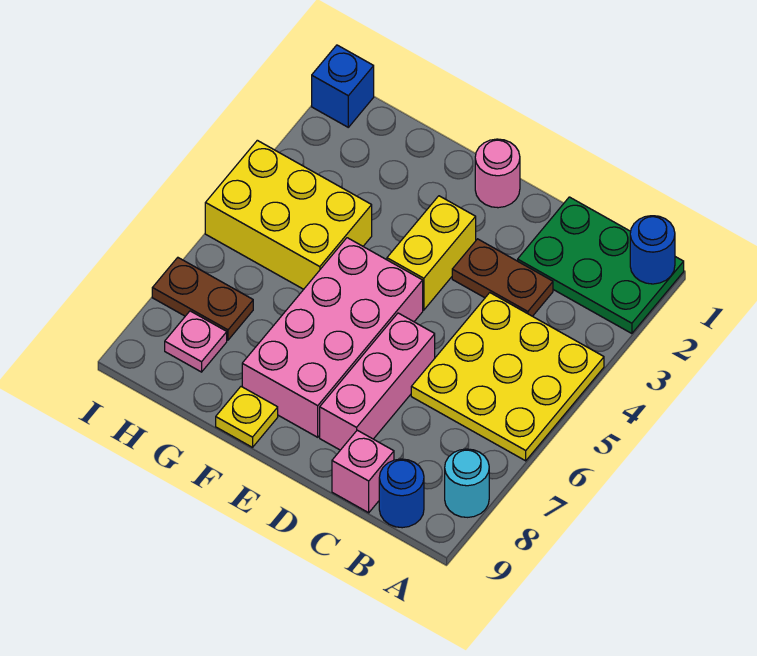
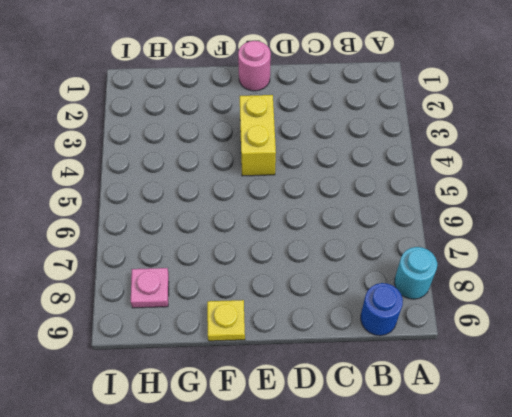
none -> green plate A1:C2 level 1
none -> yellow plate A4:C6 level 1
none -> brown plate C3:D3 level 1

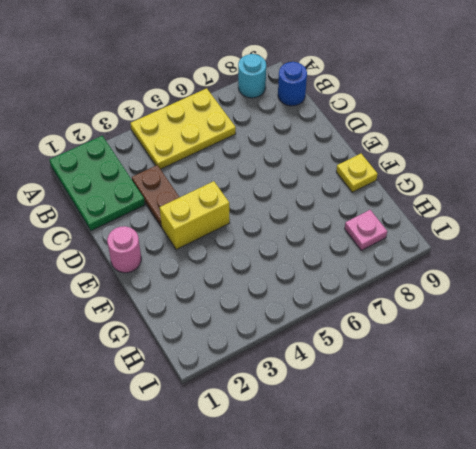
yellow plate A4:B6 level 1 -> yellow plate A4:C6 level 1
none -> pink brick C9 level 1
none -> pink brick D6:D8 level 1
none -> pink brick E5:F8 level 1

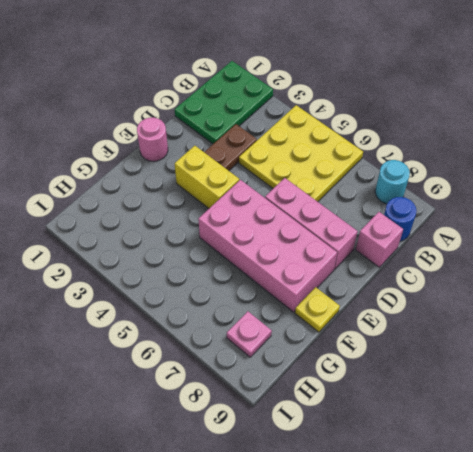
none -> yellow brick G4:I5 level 1
none -> brown plate H7:I7 level 1
none -> blue brick I1 level 1

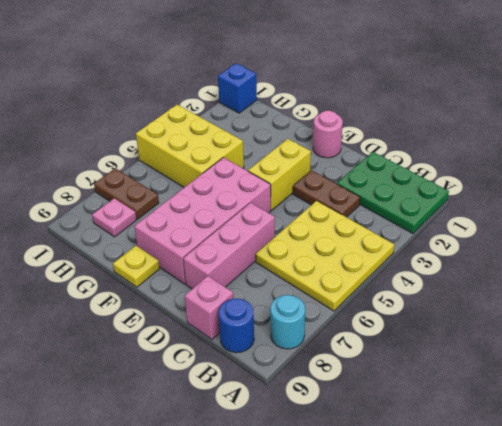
none -> blue round brick A1 level 2

